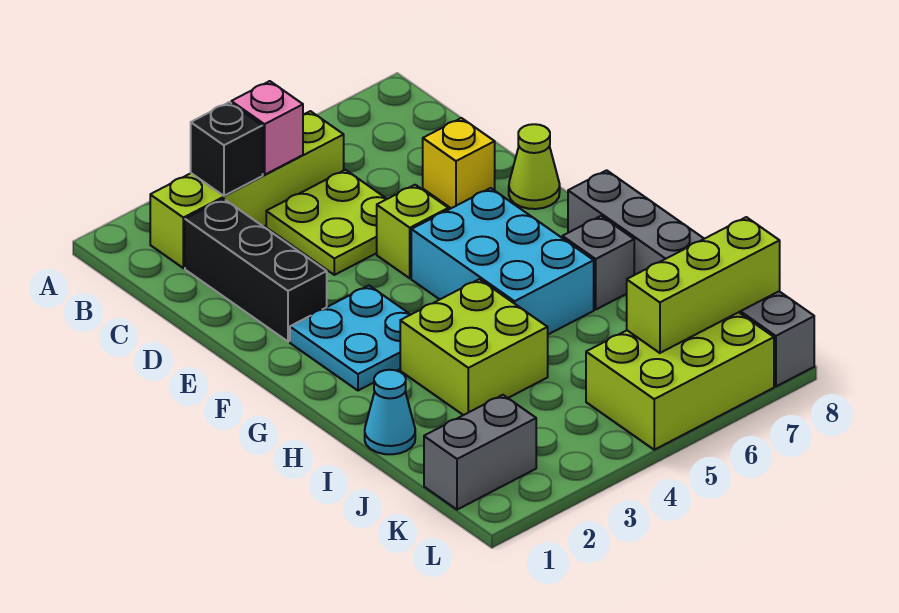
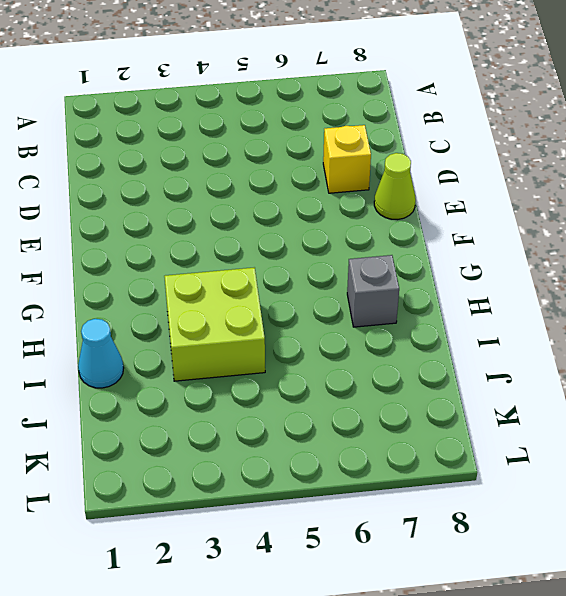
none -> lime brick B2:B5 level 1
none -> black brick C2:E2 level 1
none -> lime plate C4:D5 level 1

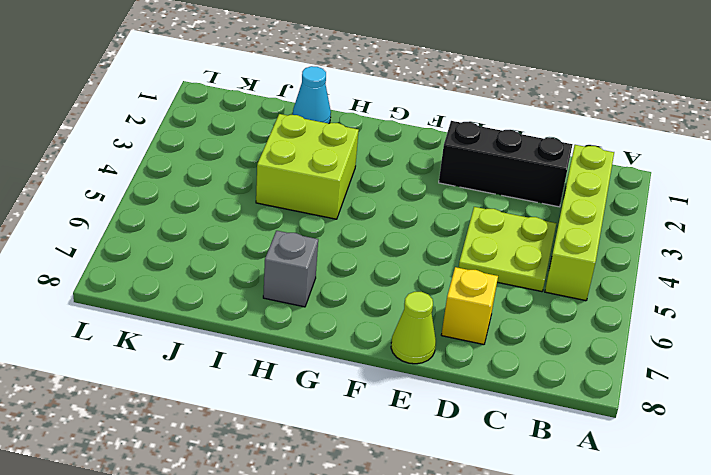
none -> lime brick E5 level 1
none -> cyan plate F2:G3 level 1
none -> cyan brick F5:H6 level 1

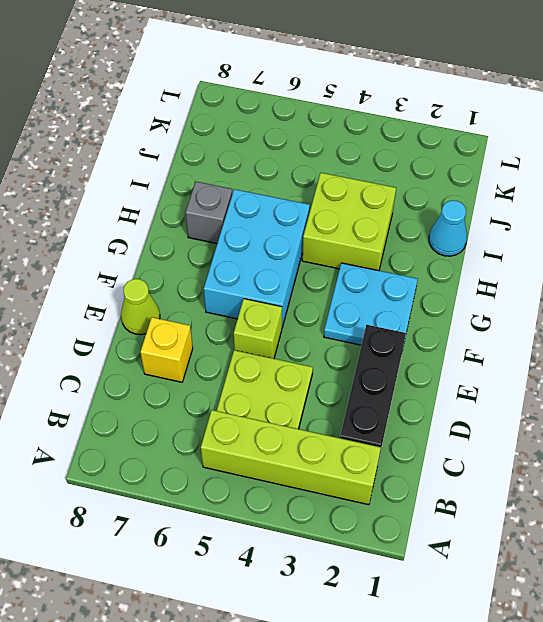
none -> grey brick G8:L8 level 1
none -> grey brick K1:K2 level 1
none -> lime brick K5:L7 level 1

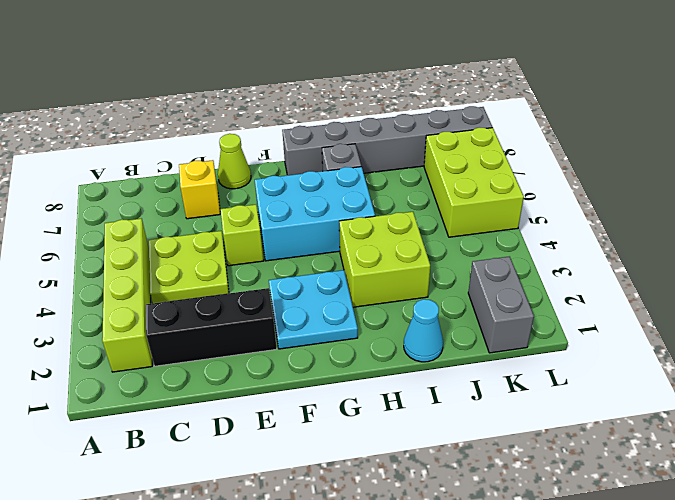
none -> black brick B3 level 2
none -> pink brick B4 level 2
none -> lime brick K6:K8 level 2

